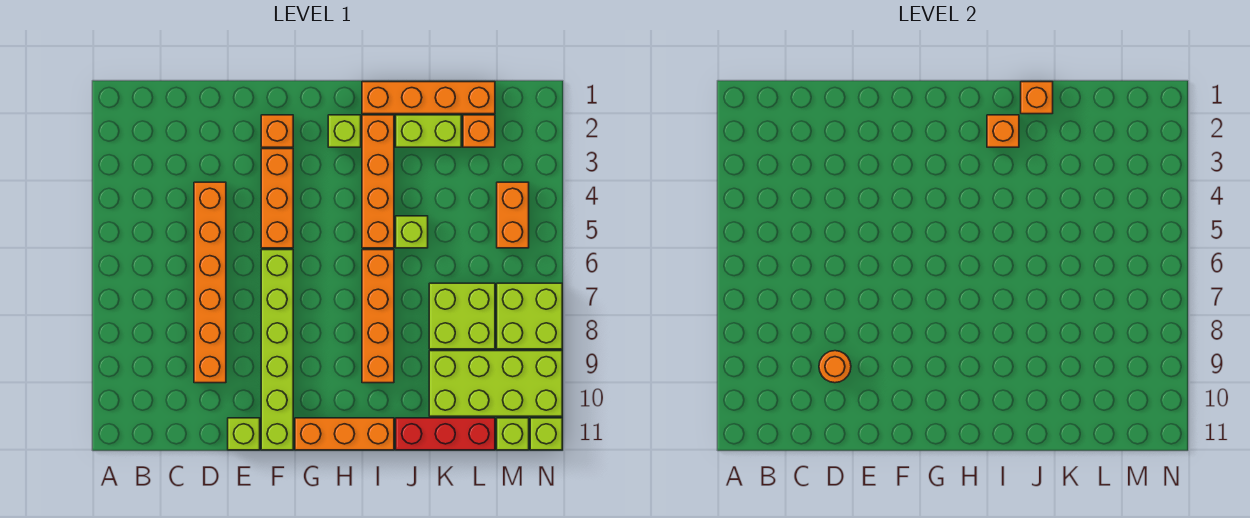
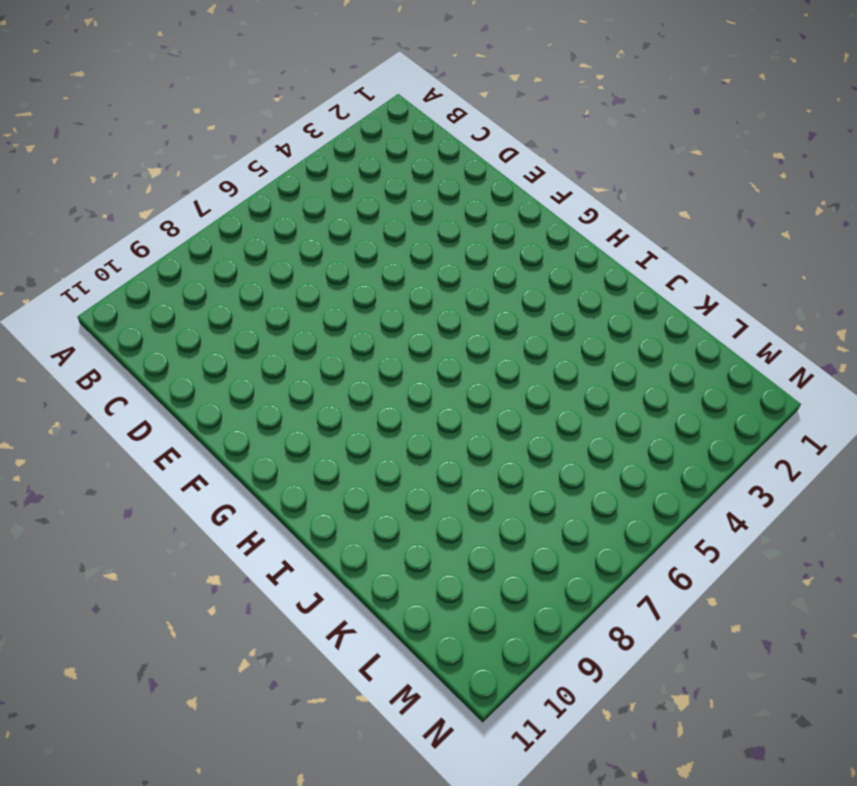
none -> orange brick D4:D9 level 1
none -> lime brick E11 level 1
none -> orange brick F2 level 1

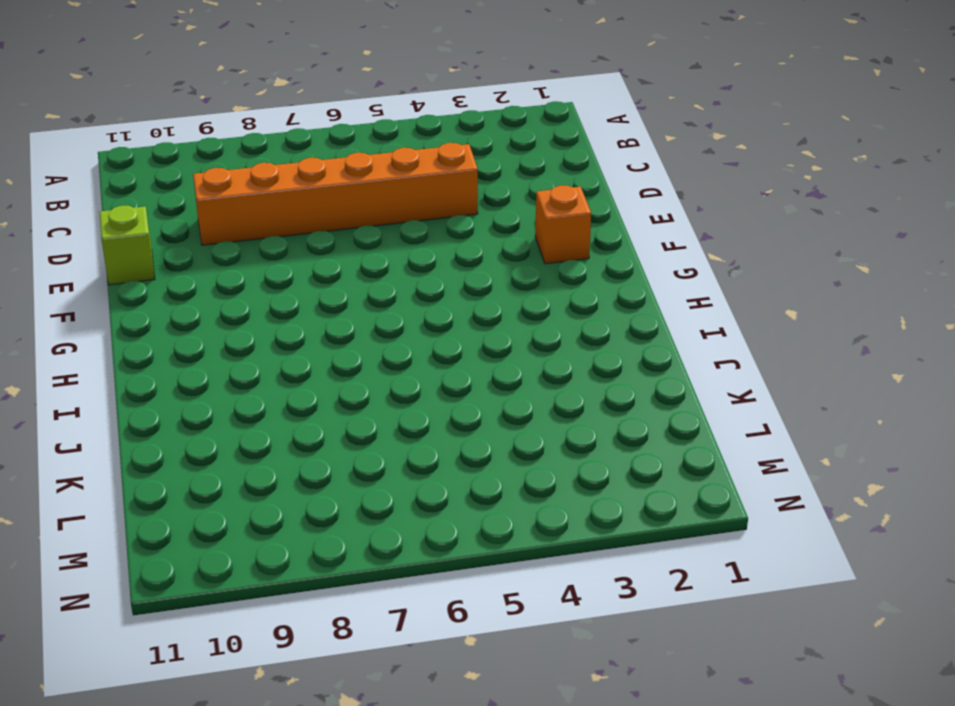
none -> orange brick F3:F5 level 1
none -> lime brick F6:F11 level 1
none -> orange brick G11:I11 level 1

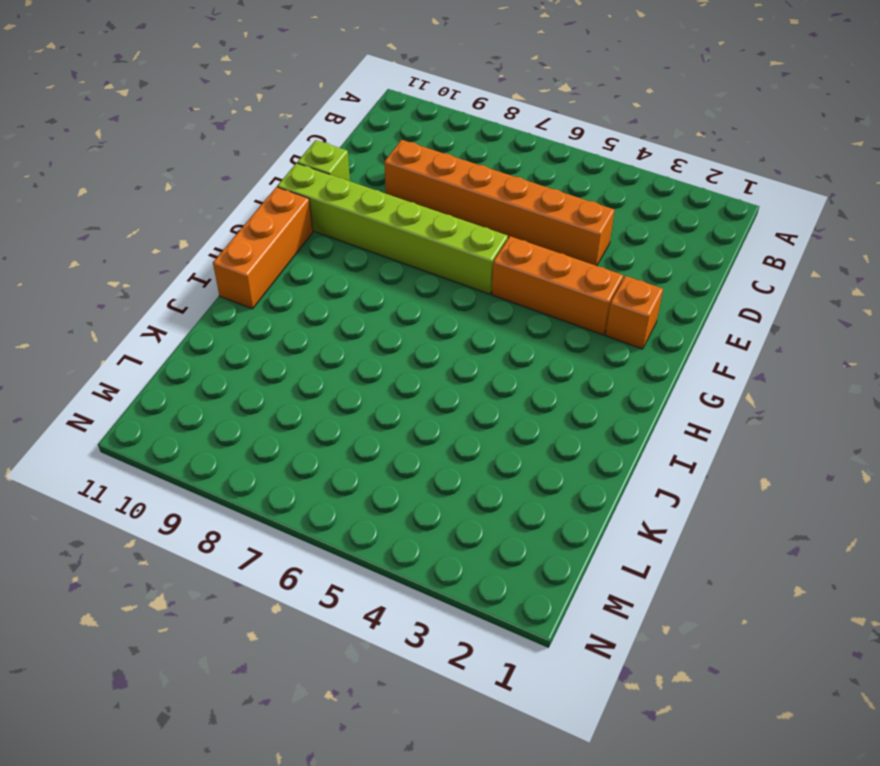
none -> lime brick H2 level 1
none -> orange brick I1:L1 level 1
none -> orange brick I2:I5 level 1

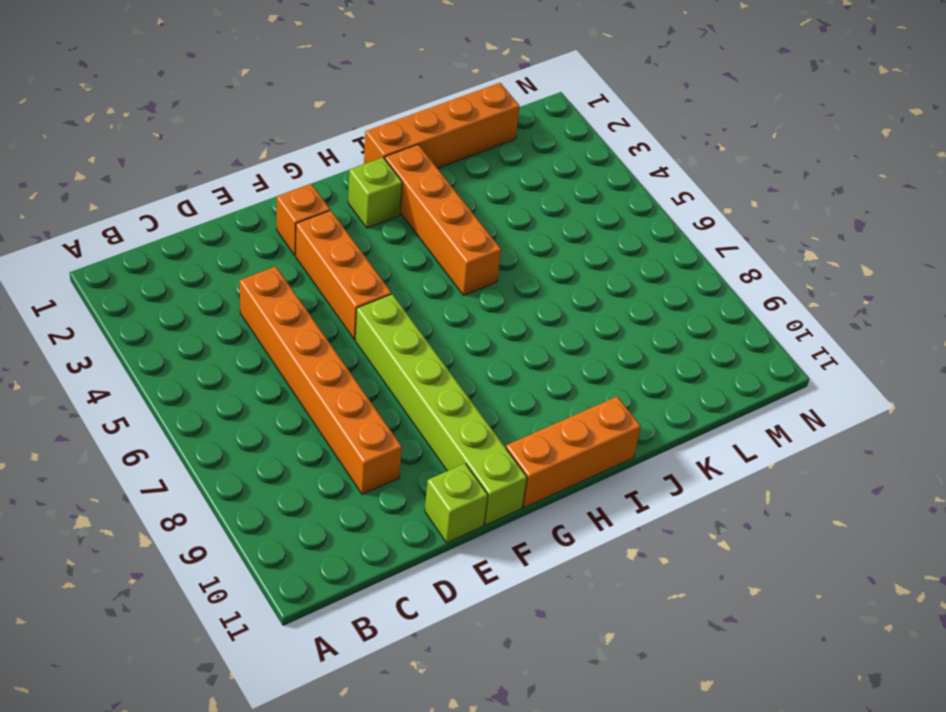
none -> orange brick I6:I9 level 1
none -> lime brick J2:K2 level 1
none -> lime brick J5 level 1

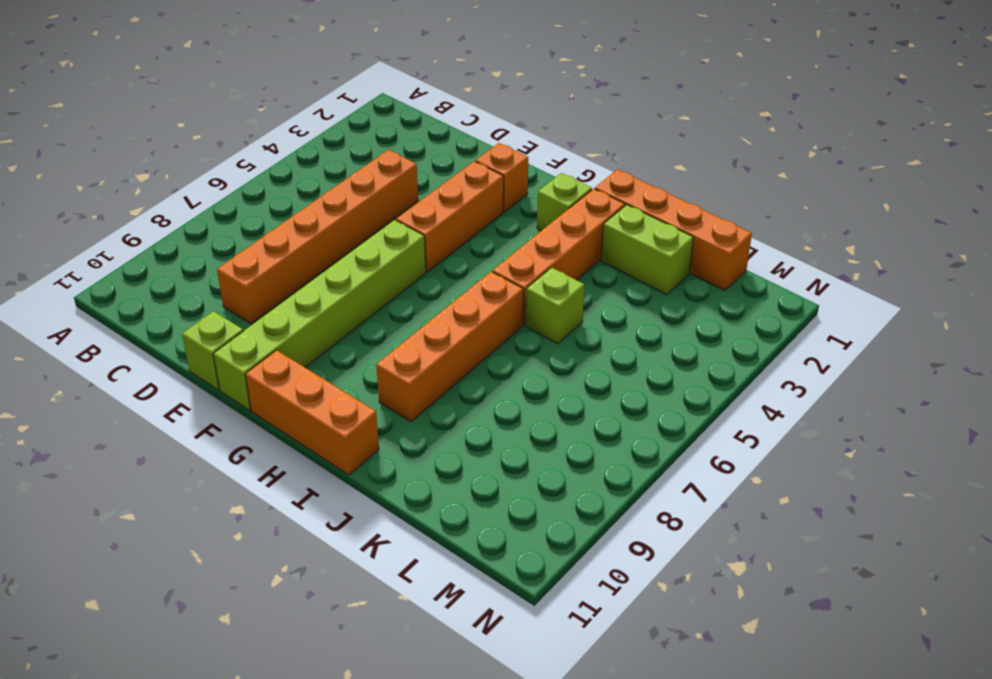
none -> red brick J11:L11 level 1
none -> lime brick K7:L8 level 1
none -> lime brick K9:N10 level 1

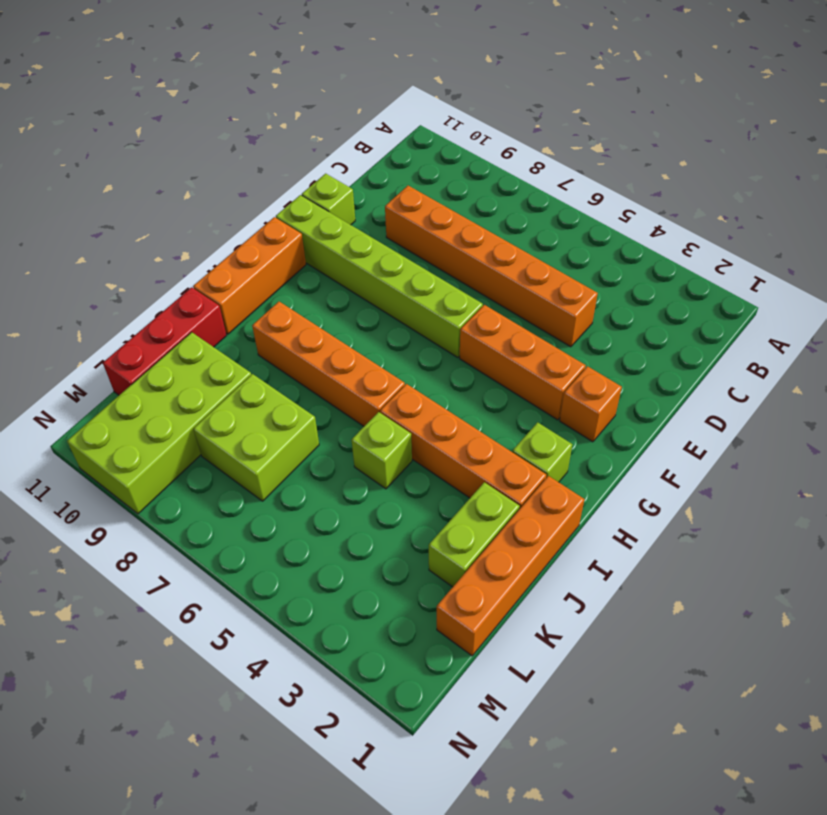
none -> orange brick L2 level 1
none -> orange brick M4:M5 level 1
none -> lime brick M7:N8 level 1

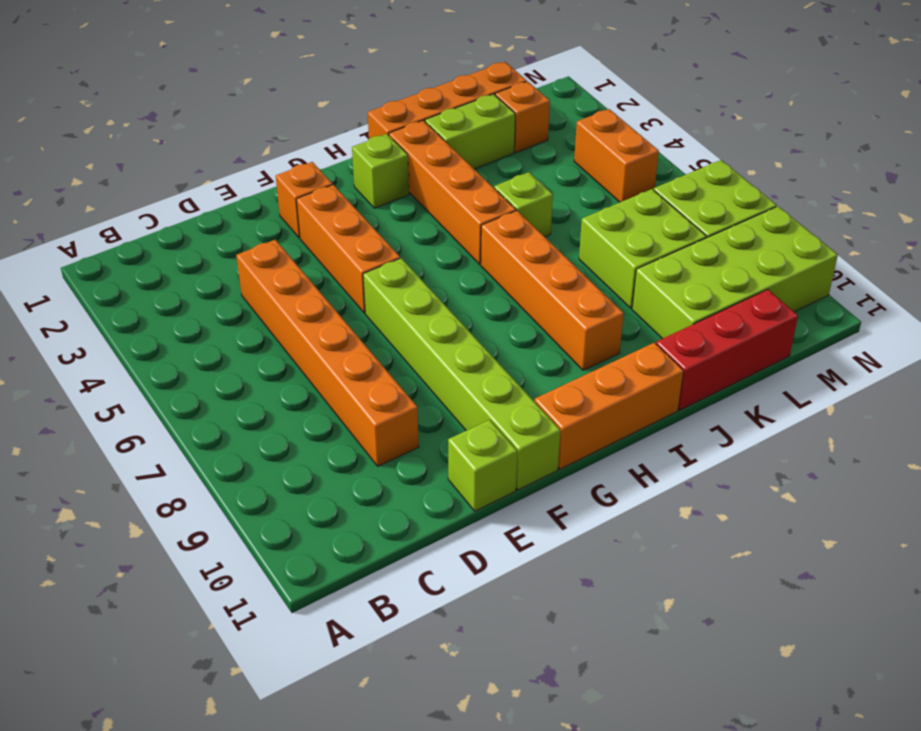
none -> lime brick M11 level 1
none -> lime brick N11 level 1
none -> orange round brick D9 level 2

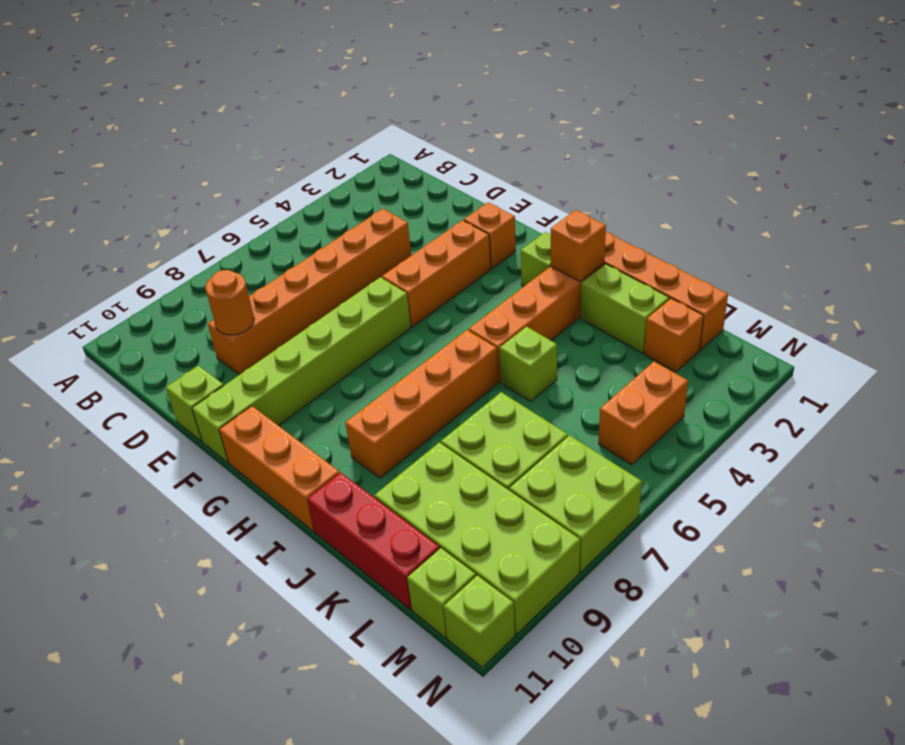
none -> orange brick J1 level 2

